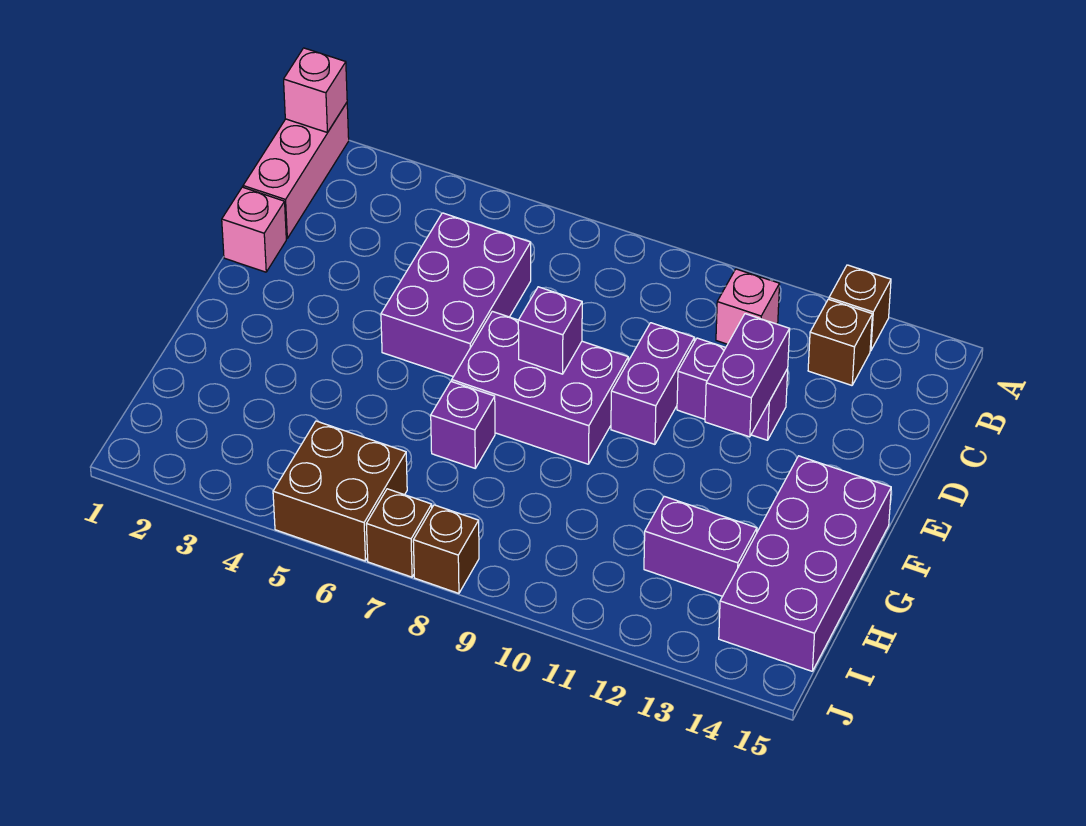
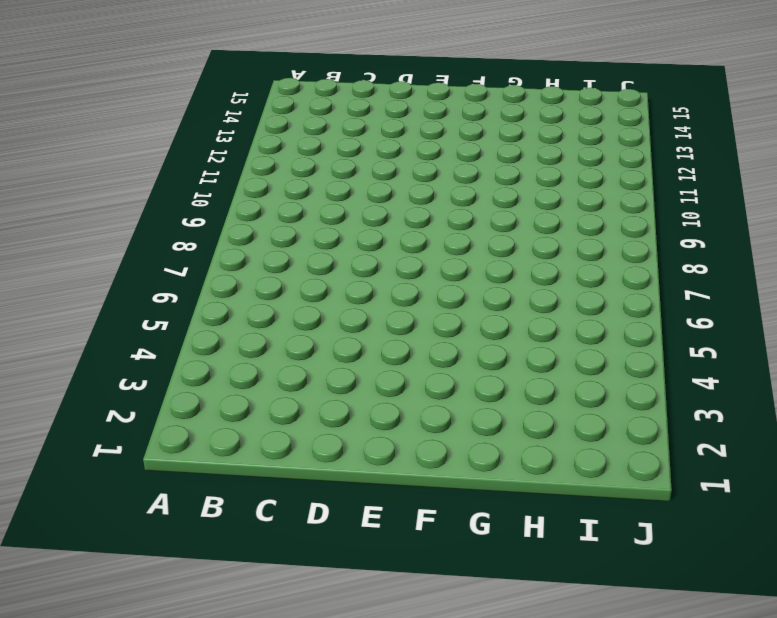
none -> pink brick A1:C1 level 1
none -> brown brick A13 level 1
none -> pink brick B11 level 1

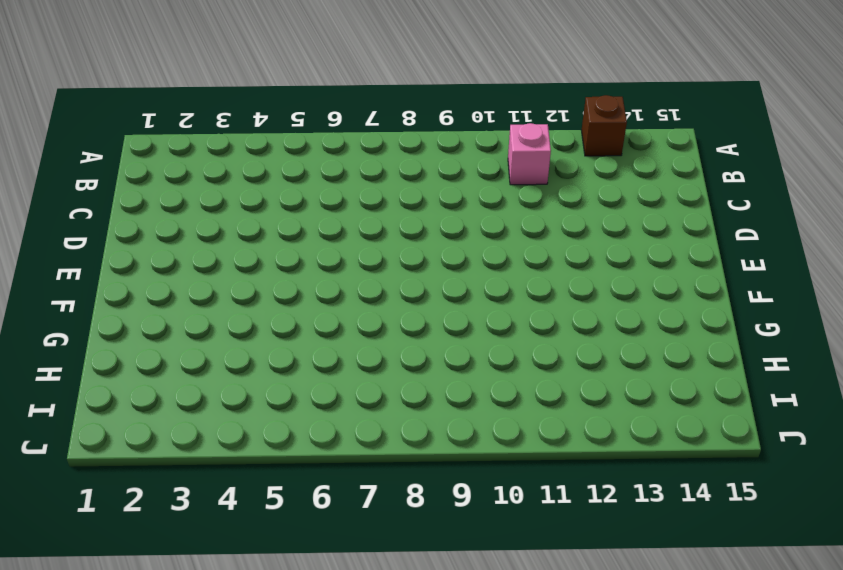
none -> pink brick A1:C1 level 1
none -> brown brick B13 level 1
none -> purple brick C5:E6 level 1

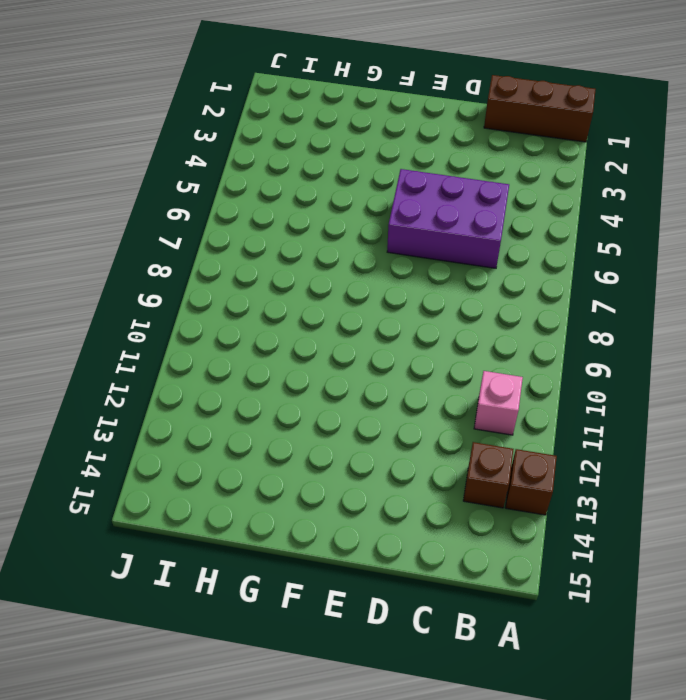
brown brick A1:C1 level 1 -> pink brick A1:C1 level 1
none -> pink brick D1 level 1
none -> purple brick D10:E10 level 1
none -> purple brick D11:D12 level 1

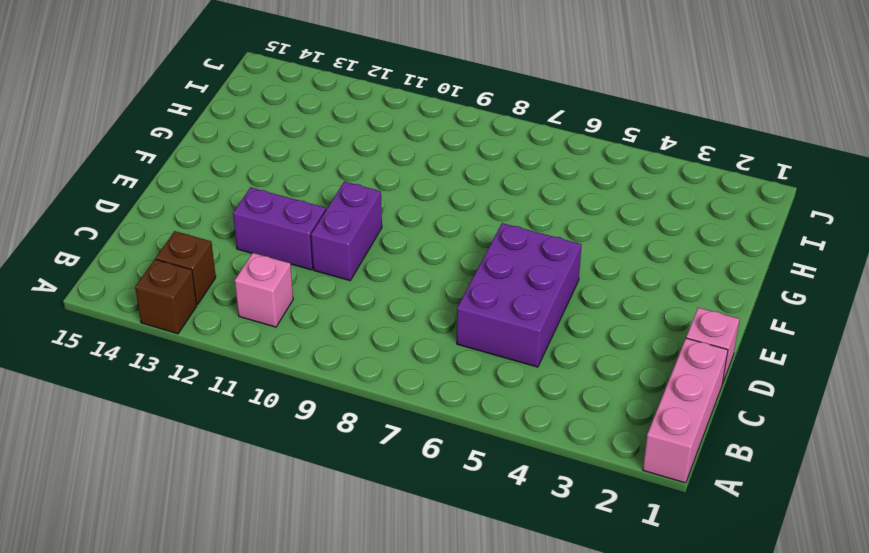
none -> purple brick E7:F9 level 1
none -> purple brick F14:I15 level 1
none -> purple brick G7 level 1

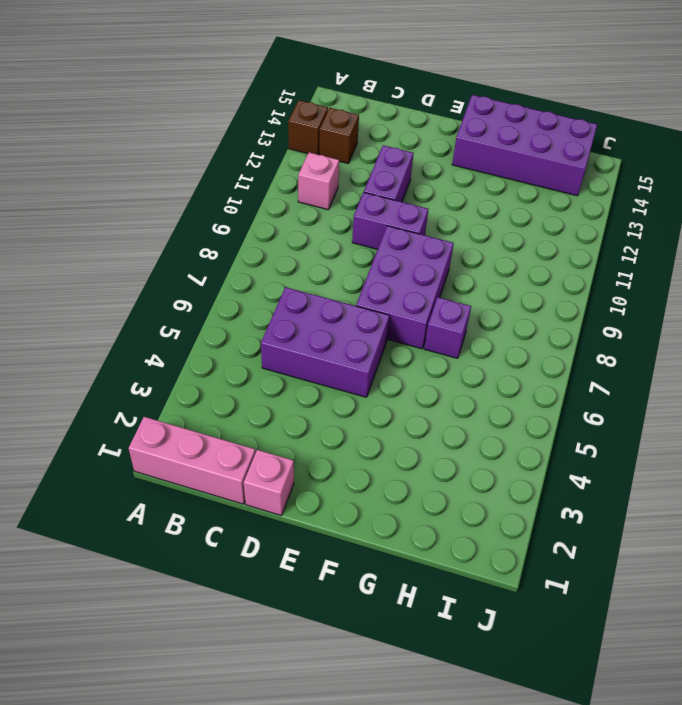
none -> purple brick H12:H13 level 1
none -> brown brick I5:J6 level 1
none -> brown brick J7 level 1

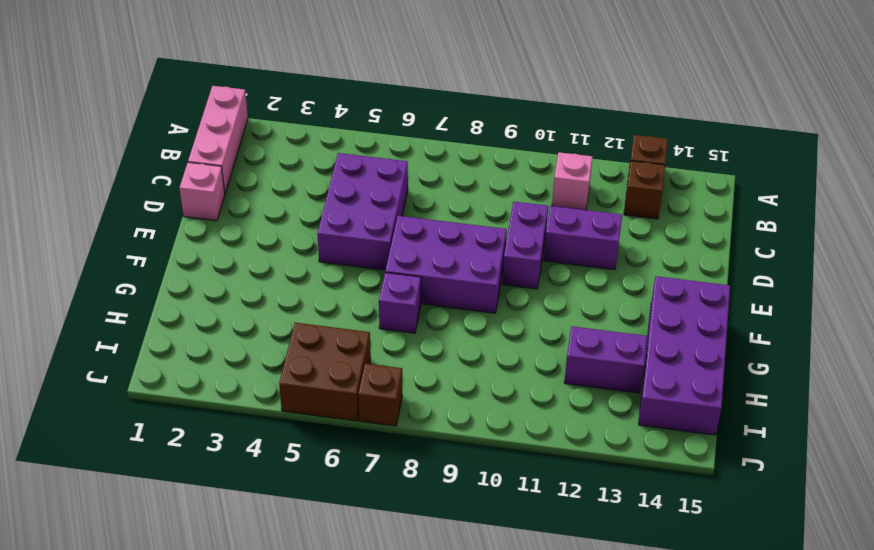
none -> brown brick J8 level 1
none -> pink brick A1 level 2
none -> purple brick D12:E12 level 2

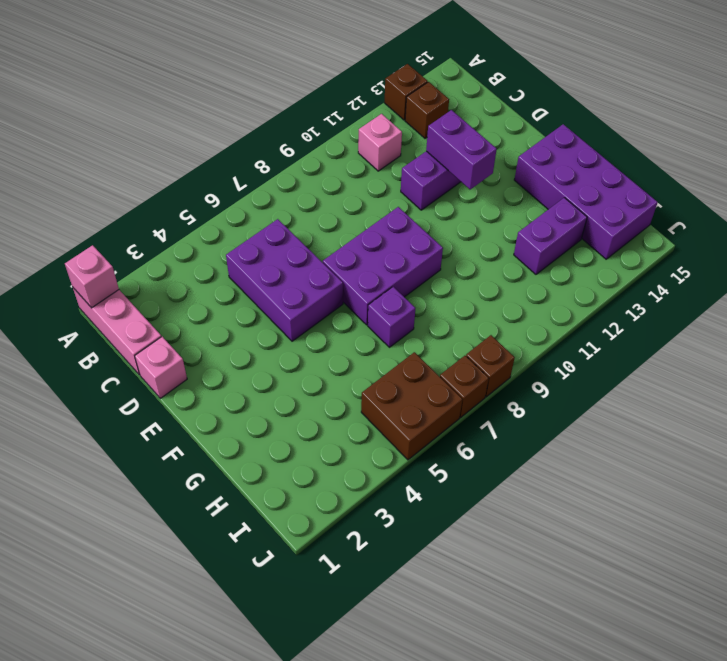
none -> purple brick D10:E10 level 1
none -> purple brick E8 level 2

